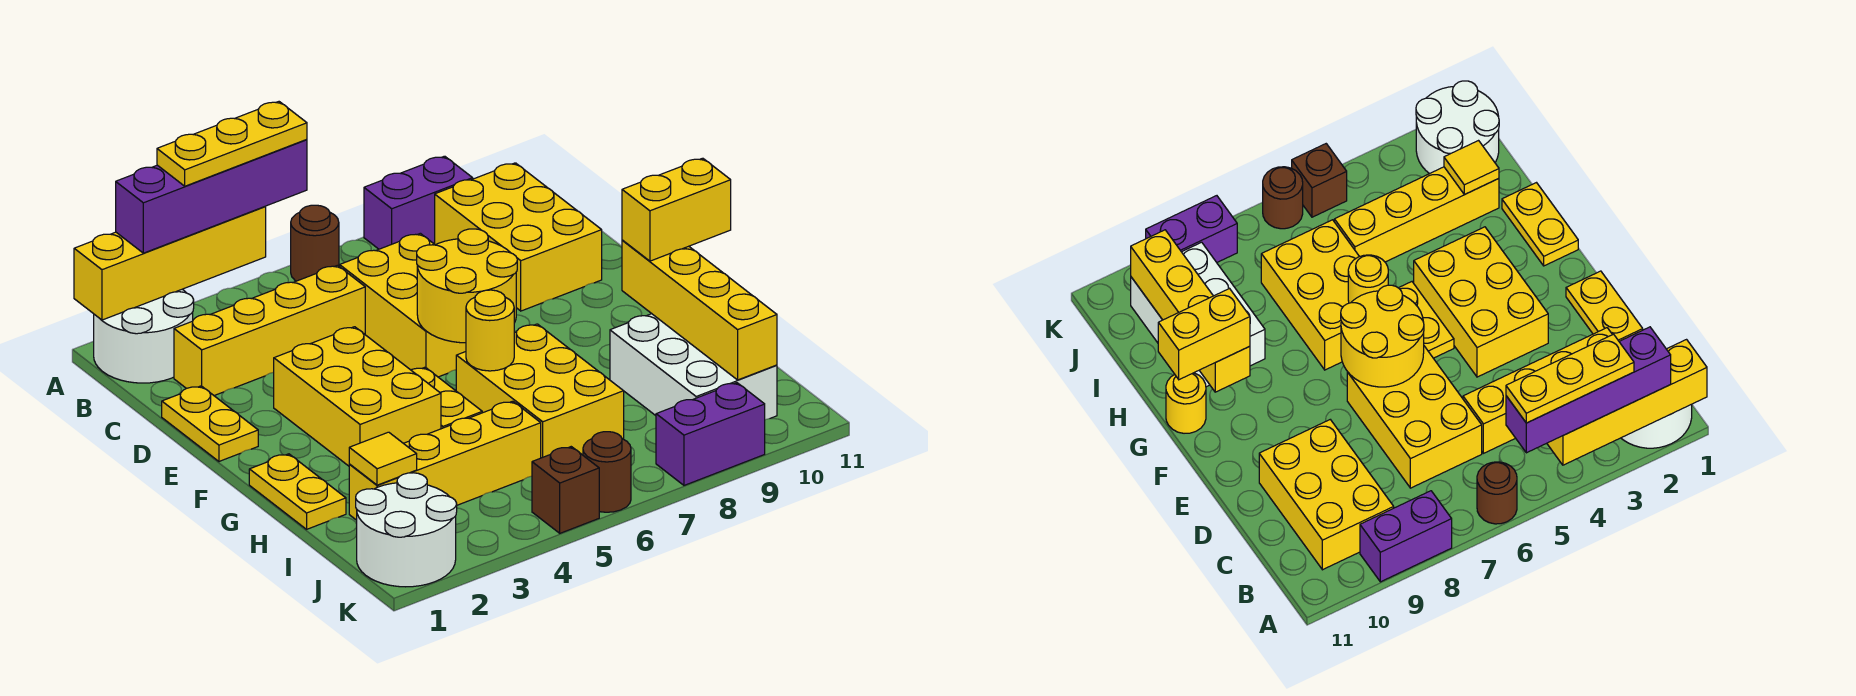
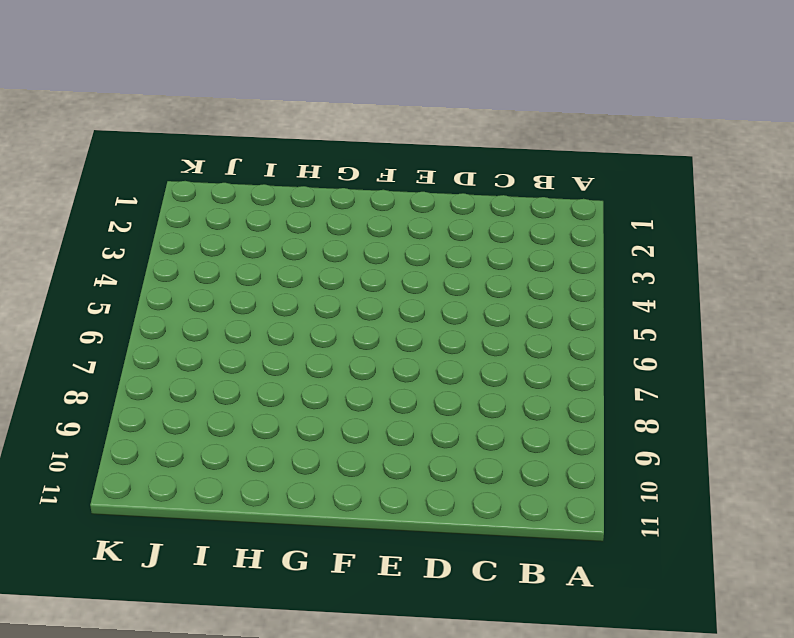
none -> white round brick A1:B2 level 1
none -> brown round brick A6 level 1
none -> purple brick A8:A9 level 1

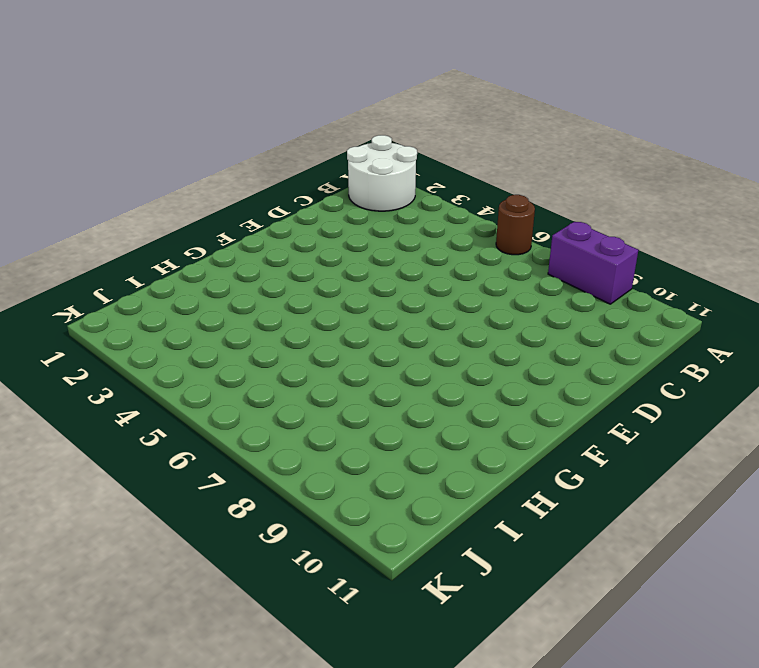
none -> yellow brick B9:D10 level 1
none -> yellow brick C2:C5 level 1
none -> yellow brick C6:E7 level 1

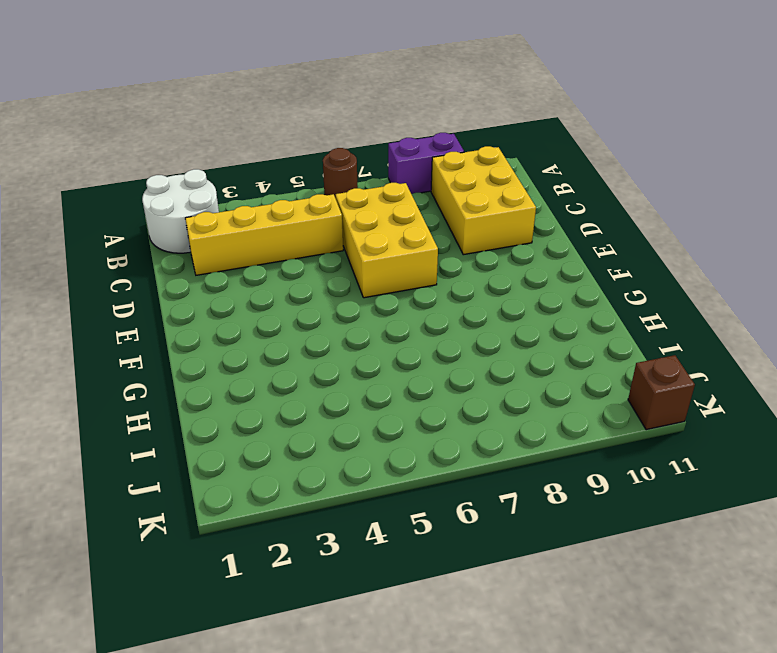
brown brick K11 level 1 -> brown brick K5 level 1
none -> yellow plate D1:E1 level 1
none -> yellow brick E3:G4 level 1
none -> yellow plate F5:G5 level 1

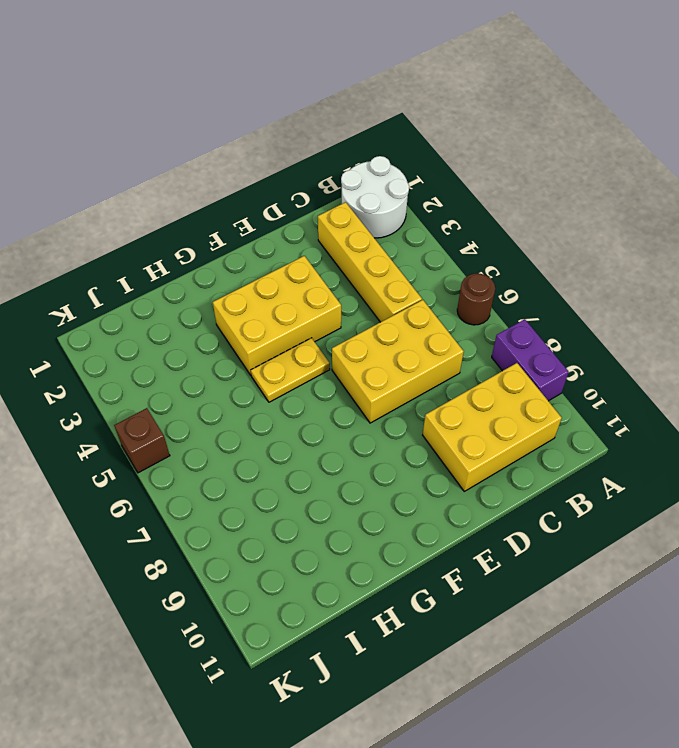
none -> yellow plate D1:E1 level 1
none -> yellow plate G1:H1 level 1
none -> yellow brick G6:I7 level 1

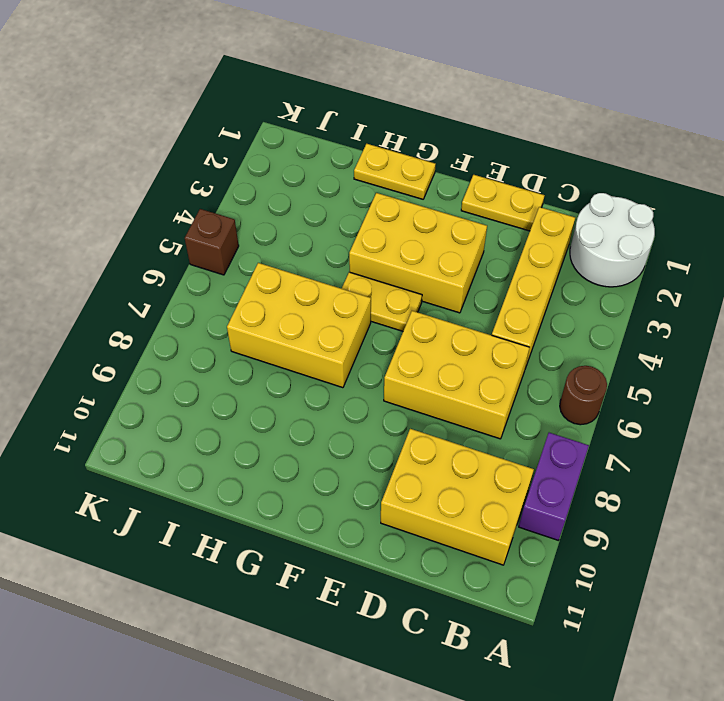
none -> yellow round brick G11 level 1
none -> white brick H9:J10 level 1
none -> yellow brick I2:I5 level 1

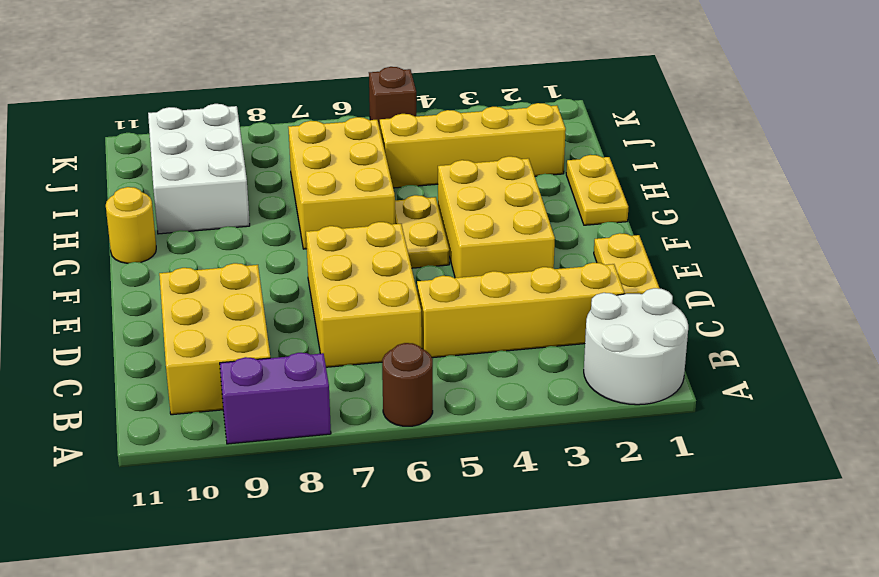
none -> white round brick J1:K2 level 1
none -> brown round brick K6 level 1
none -> purple brick K8:K9 level 1

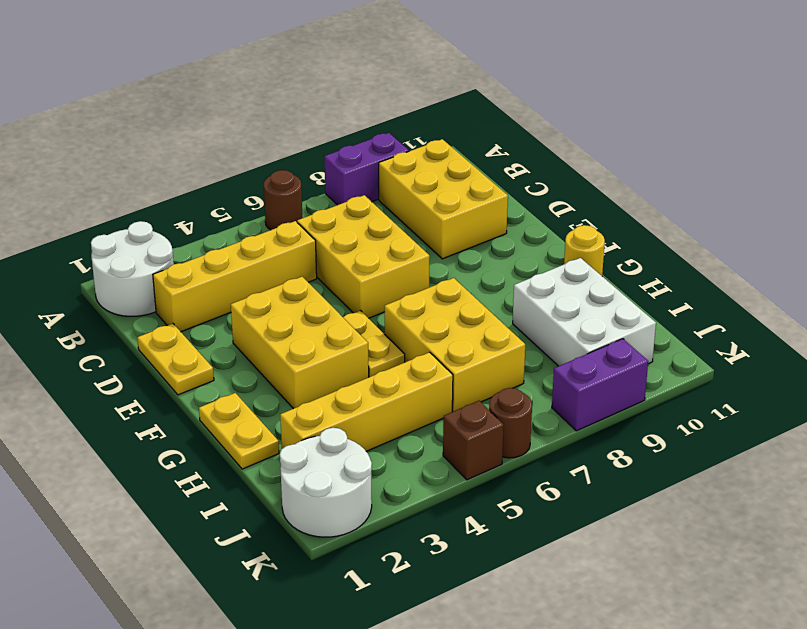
none -> yellow brick A1:A4 level 2
none -> yellow round brick E6:F7 level 2
none -> yellow round brick G6 level 2

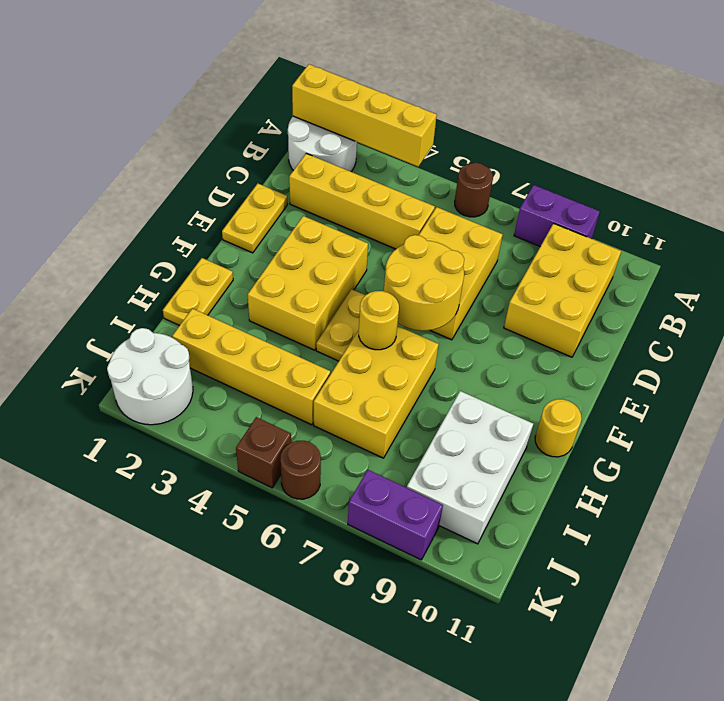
none -> yellow brick G10:J10 level 2
none -> yellow tile I2 level 2
none -> purple brick A2:A5 level 3

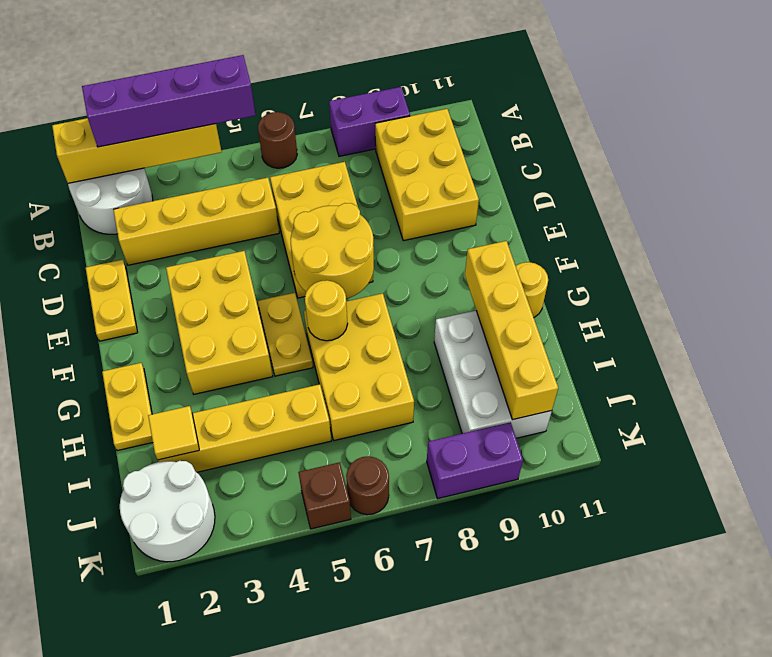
none -> yellow brick G10:G11 level 3
none -> yellow plate A3:A5 level 4

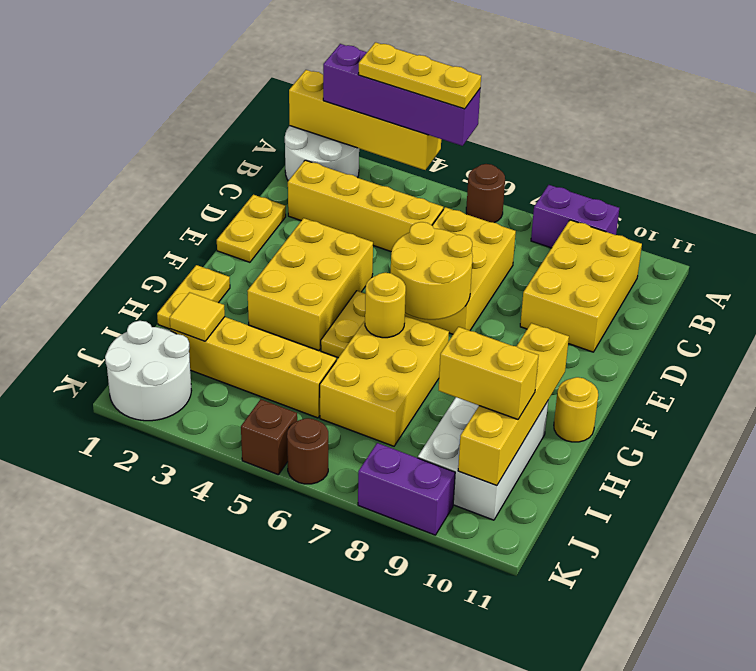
yellow brick I9:I10 level 3 -> yellow brick G10:G11 level 3

